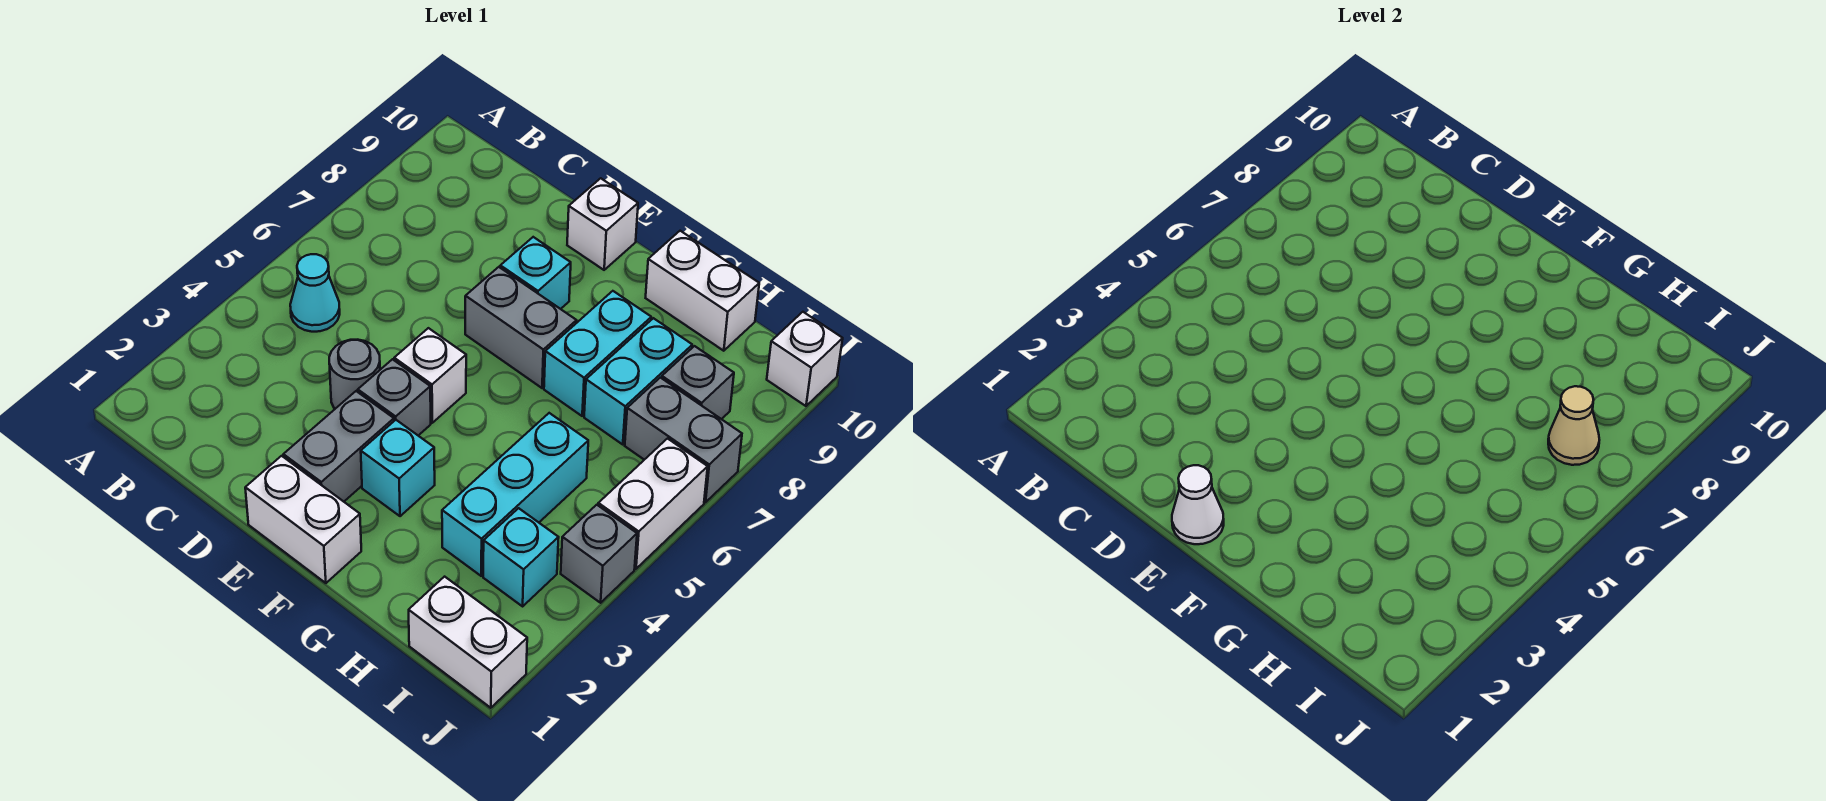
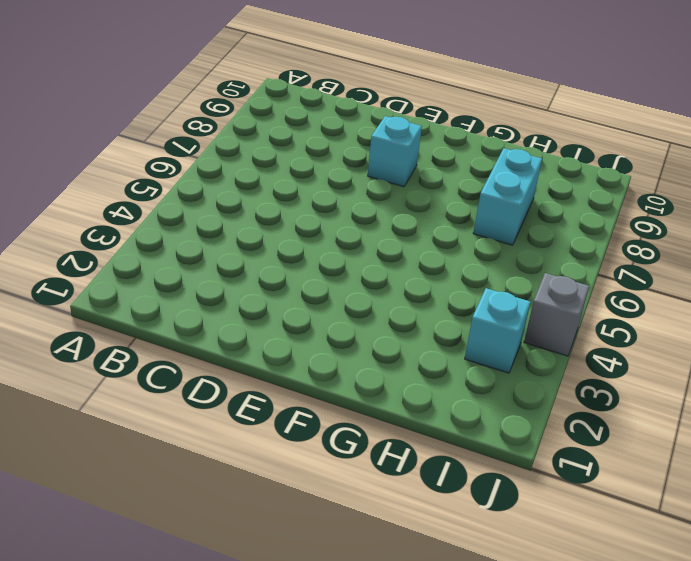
none -> cyan cone B5 level 1
none -> grey round brick D4 level 1
none -> white brick E1:F1 level 1

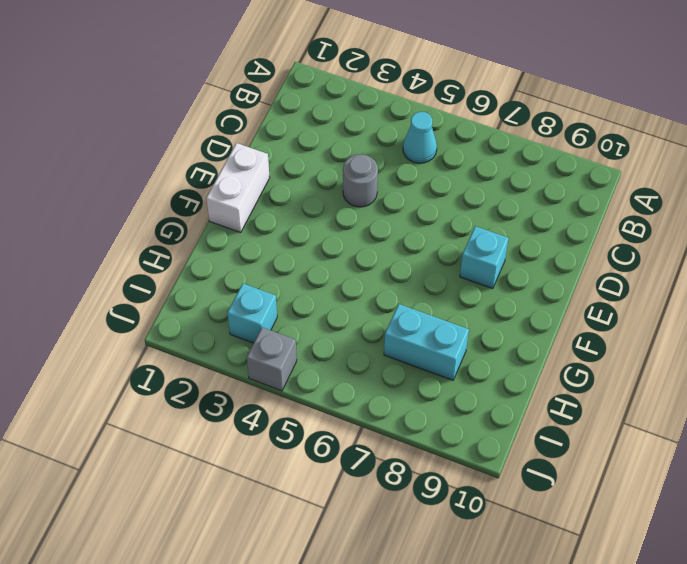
none -> grey brick E2:E3 level 1
none -> grey brick E4 level 1
none -> white brick E5 level 1

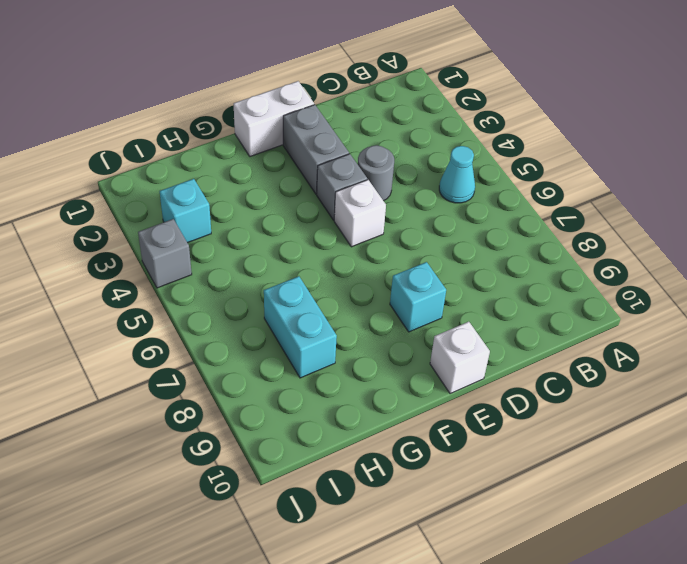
none -> grey brick E7:F7 level 1
none -> cyan brick F3 level 1
none -> cyan brick G7:G8 level 1

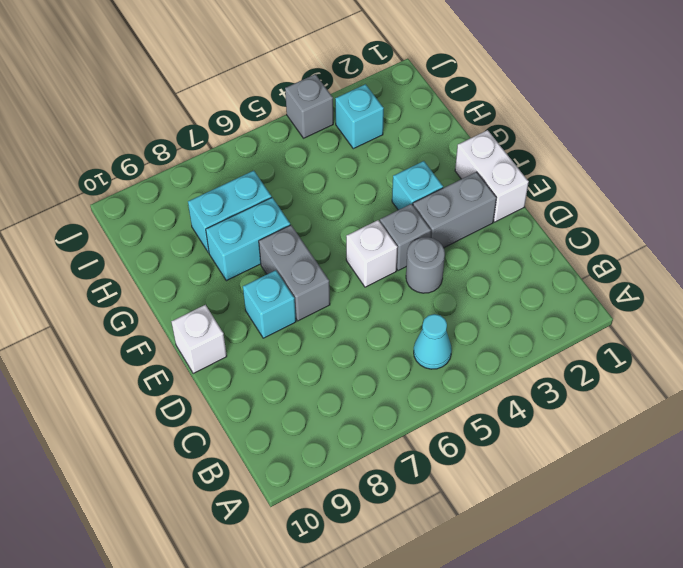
none -> white brick G10:H10 level 1
none -> cyan brick H3:H5 level 1
none -> white brick I1:J1 level 1

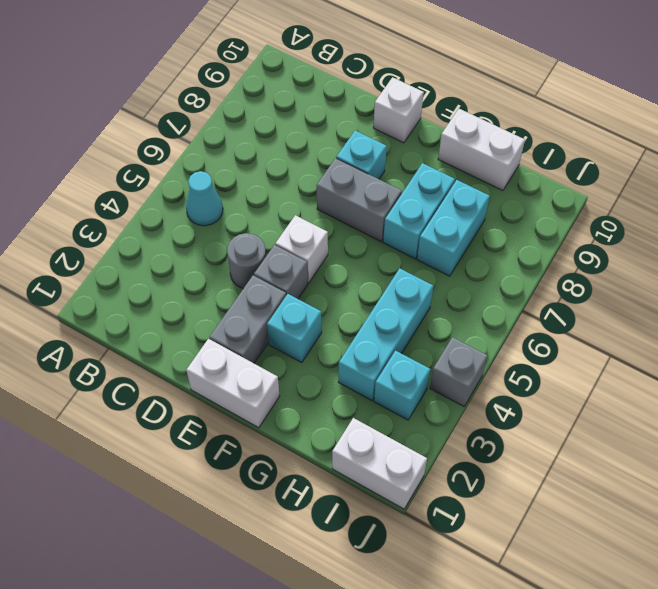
none -> grey brick I7:J7 level 1
none -> grey brick I8 level 1
none -> white brick J5:J6 level 1

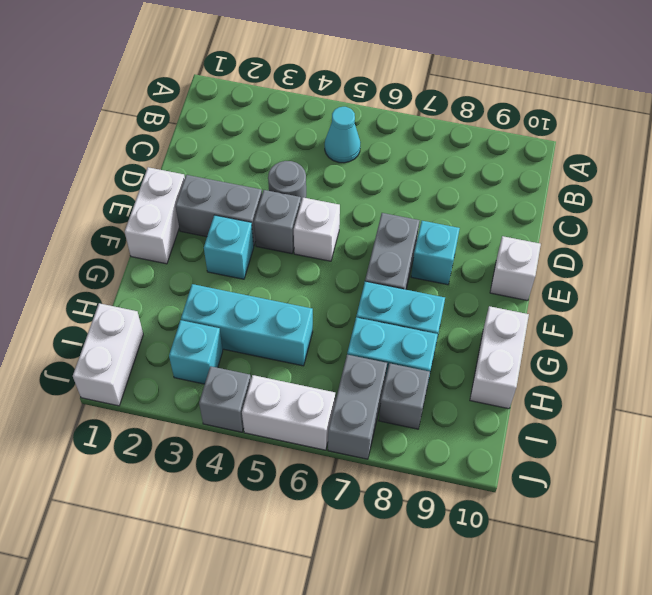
none -> white brick J10 level 1
none -> white cone E1 level 2
none -> tan cone I7 level 2

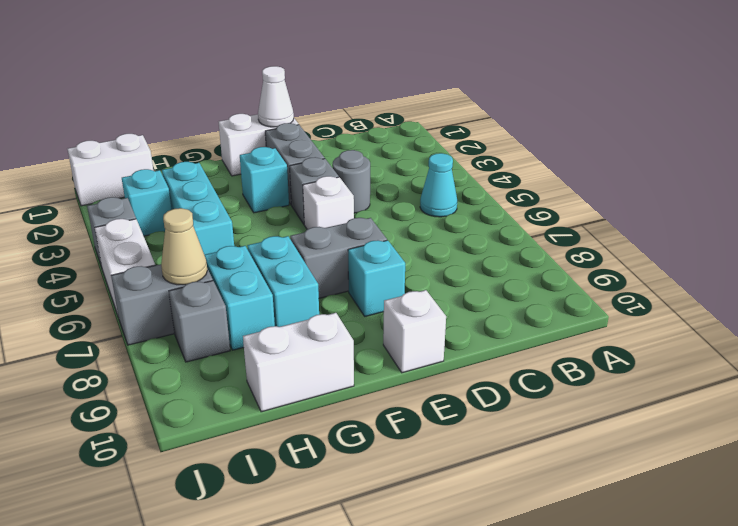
none -> white brick J10 level 1

